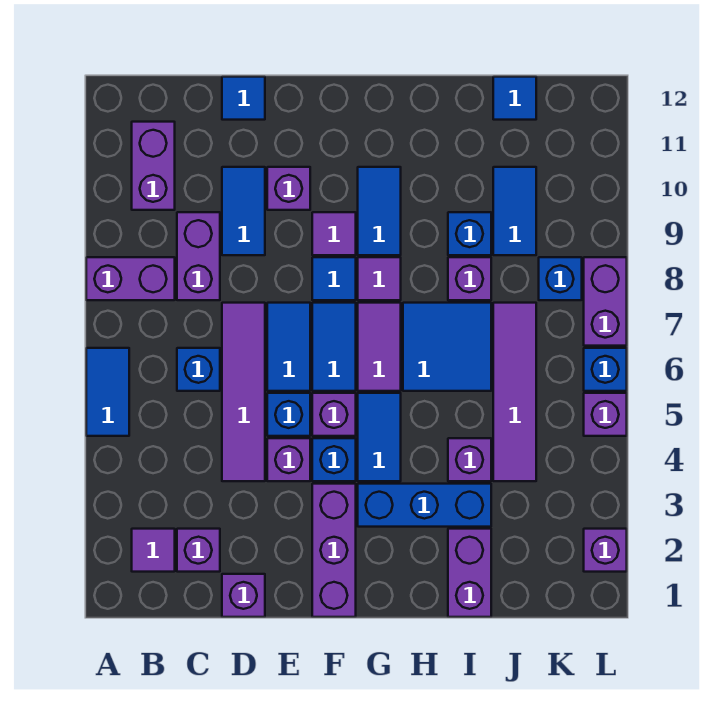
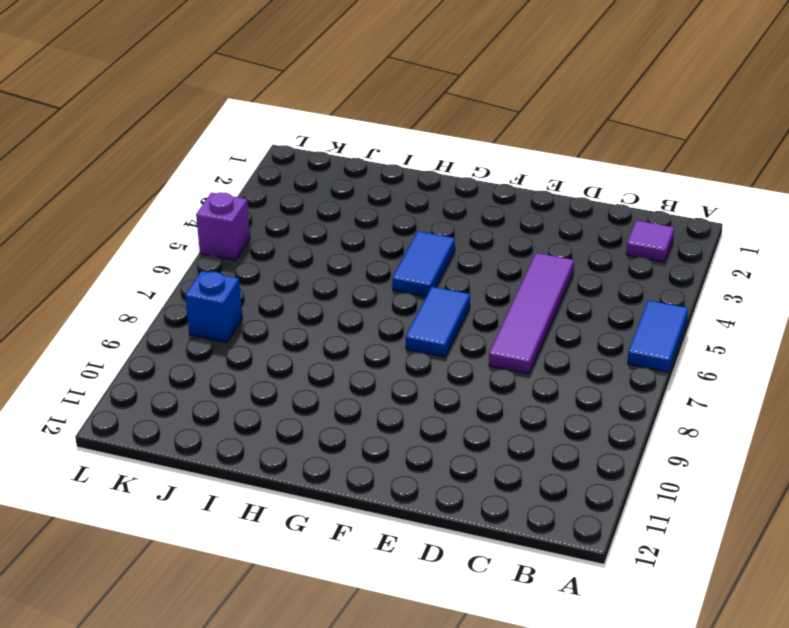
none -> purple brick A8:B8 level 1
none -> purple brick B10:B11 level 1
none -> purple brick C2 level 1
none -> blue brick C6 level 1

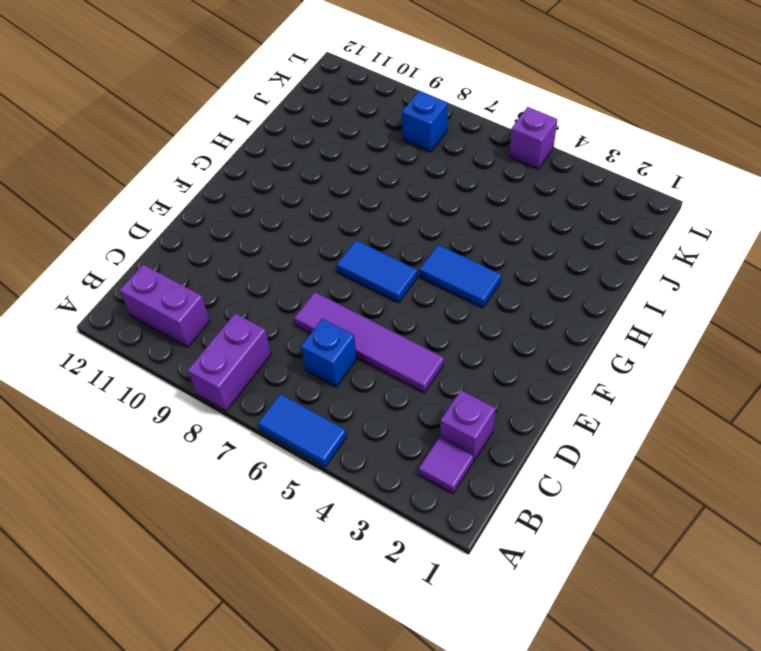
none -> purple brick C8:C9 level 1
none -> purple brick D1 level 1
none -> blue tile D9:D10 level 1
none -> blue tile D12 level 1

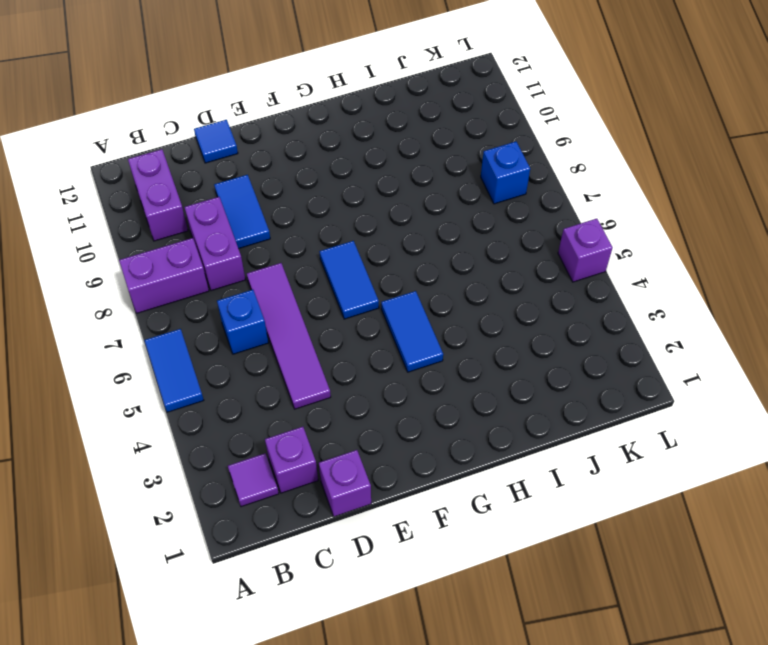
none -> purple brick E4 level 1
none -> blue brick E5 level 1
none -> blue tile E6:E7 level 1
none -> purple brick E10 level 1

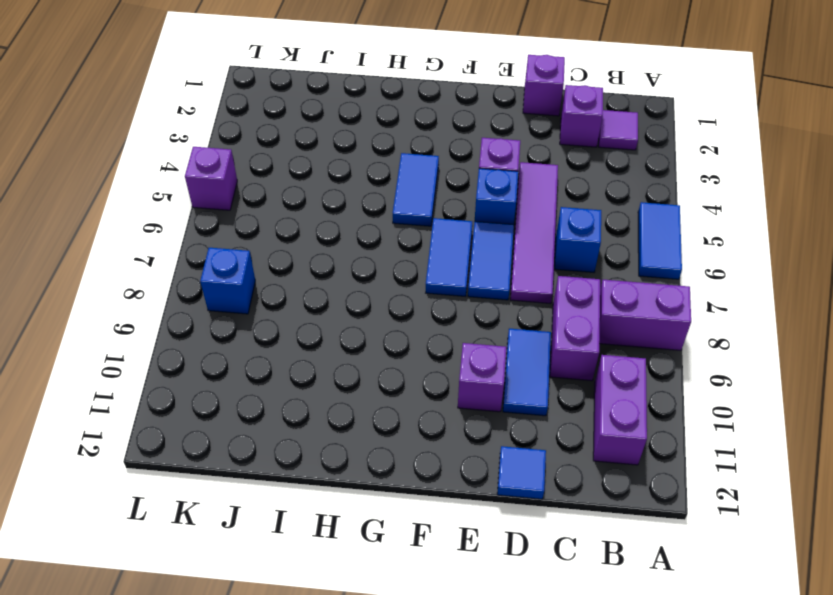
none -> purple brick F1:F3 level 1
none -> blue brick F4 level 1
none -> purple brick F5 level 1
none -> blue tile F8 level 1

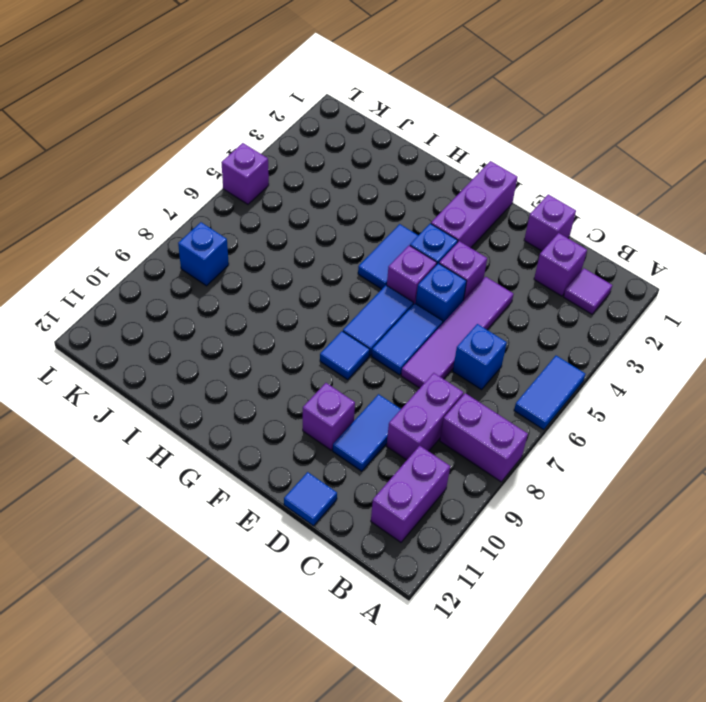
none -> purple tile F9 level 1
none -> blue brick G3:I3 level 1
none -> purple tile G6:G7 level 1
none -> purple tile G8 level 1

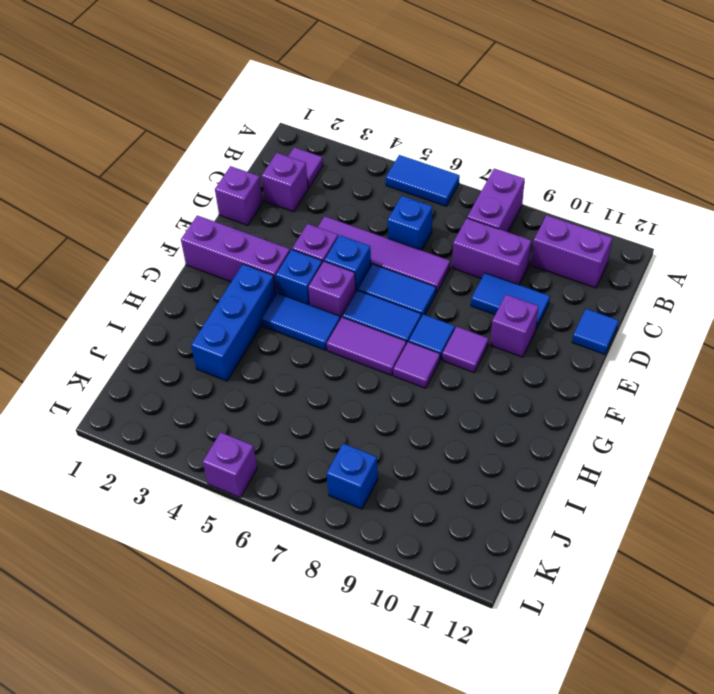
none -> blue tile G9:G10 level 1
none -> blue tile H6:I7 level 1
none -> purple brick I1:I2 level 1
none -> purple brick I4 level 1

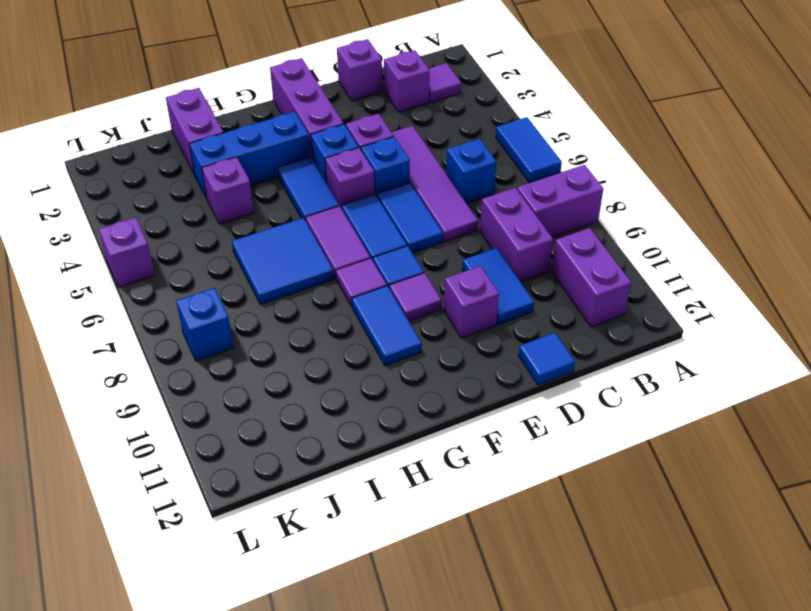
none -> purple brick I8 level 1
none -> blue brick I9 level 1
none -> purple tile J4:J7 level 1
none -> blue tile J9:J10 level 1

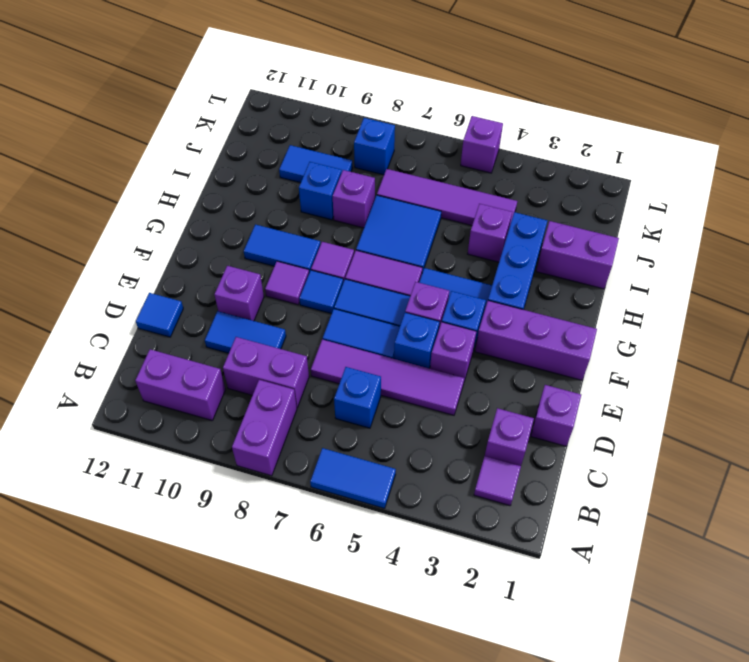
none -> blue tile J12 level 1
none -> purple brick L2 level 1
none -> blue brick L6 level 1
none -> purple brick L7:L8 level 1

